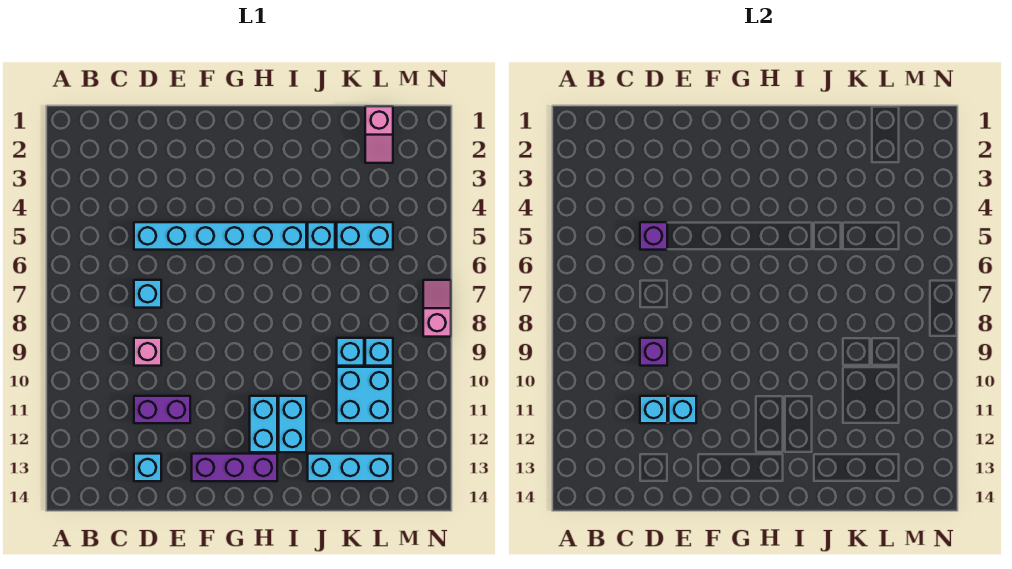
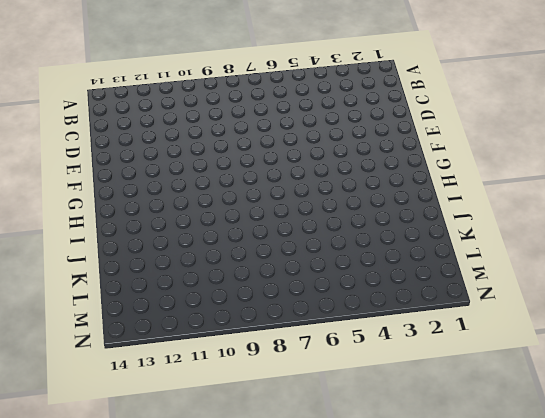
none -> cyan brick D5:I5 level 1
none -> cyan brick D7 level 1
none -> pink brick D9 level 1

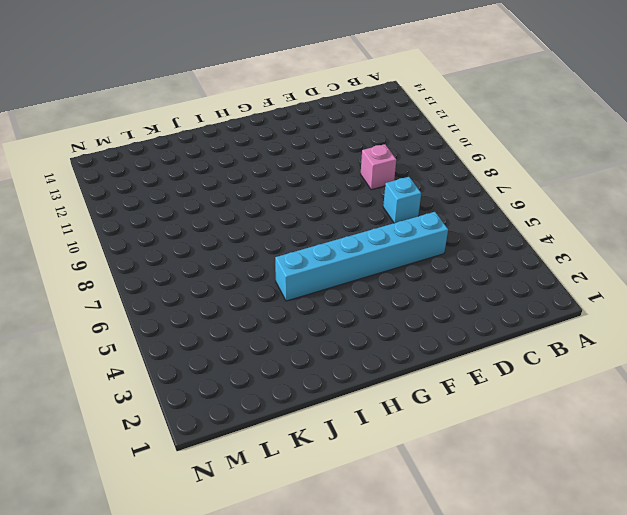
none -> purple brick D11:E11 level 1
none -> cyan brick D13 level 1
none -> purple brick F13:H13 level 1

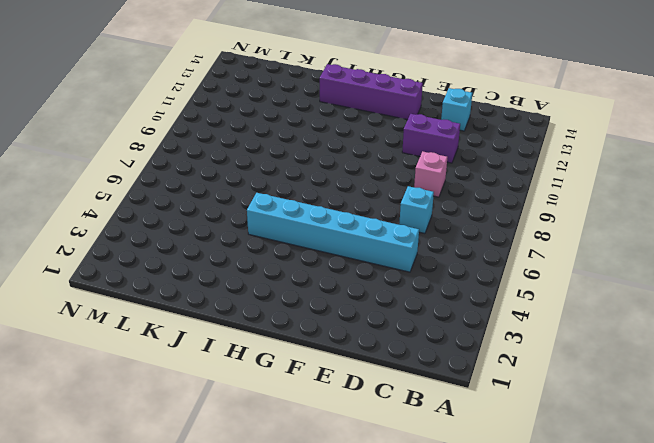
purple brick F13:I13 level 1 -> purple brick F13:H13 level 1
none -> cyan brick H11:H12 level 1
none -> cyan brick I11:I12 level 1
none -> cyan brick J5 level 1

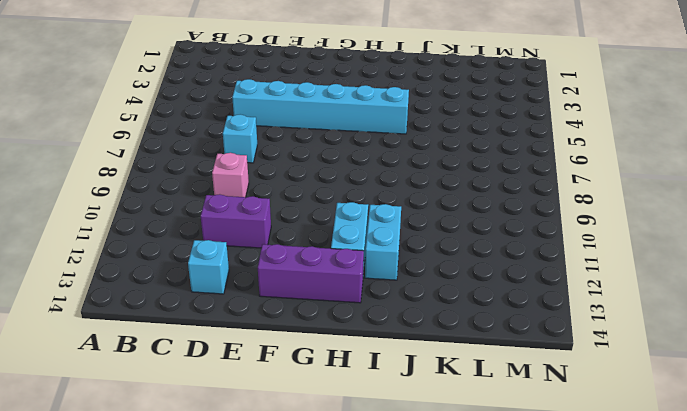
none -> cyan brick J5 level 1
none -> cyan brick J13:L13 level 1
none -> cyan brick K5:L5 level 1

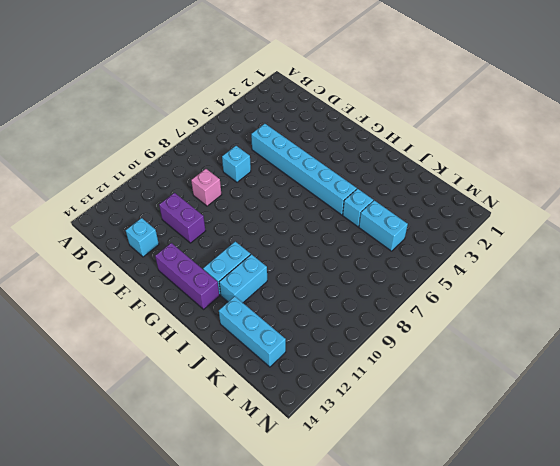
none -> cyan brick K9 level 1
none -> cyan brick K10:L11 level 1
none -> pink slope L1:L2 level 1 top 1

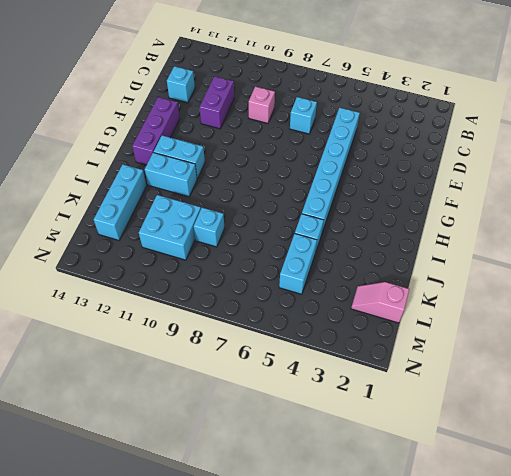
none -> cyan brick L9 level 1
none -> pink slope N7:N8 level 1 top 8
none -> purple brick D5 level 2

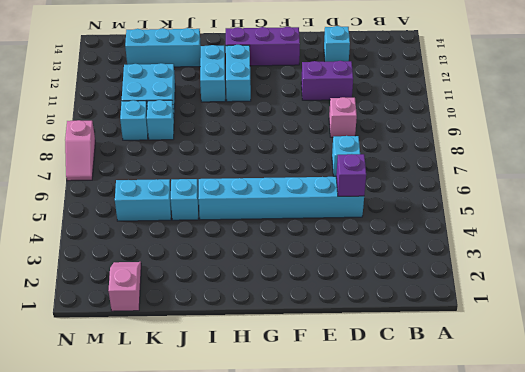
none -> purple brick D9 level 2
none -> cyan brick D11 level 2
none -> cyan brick E11 level 2

